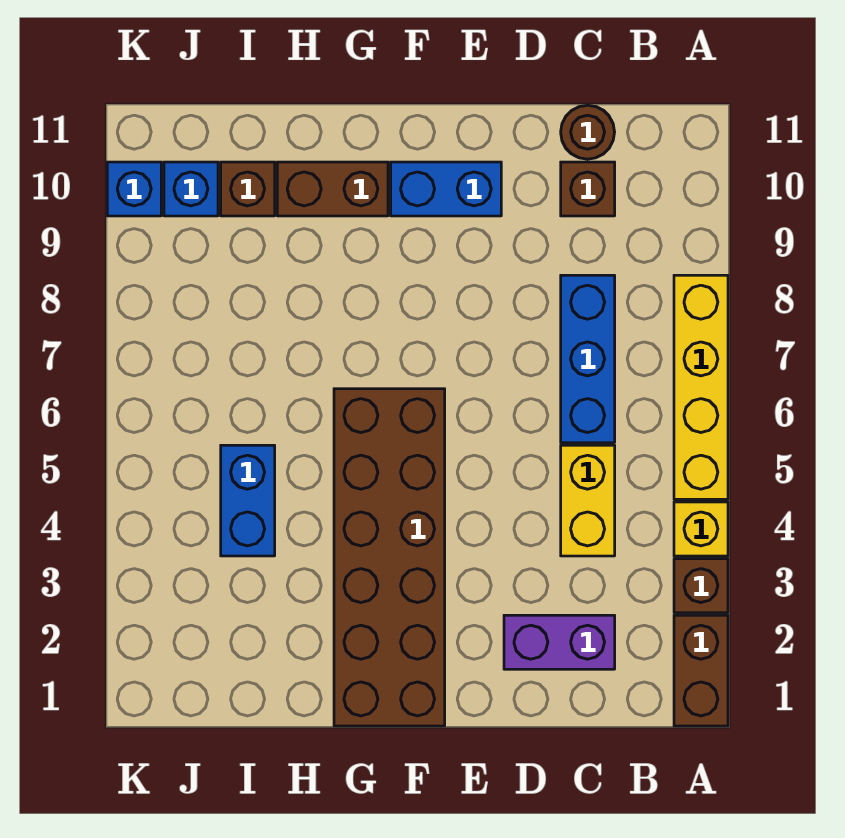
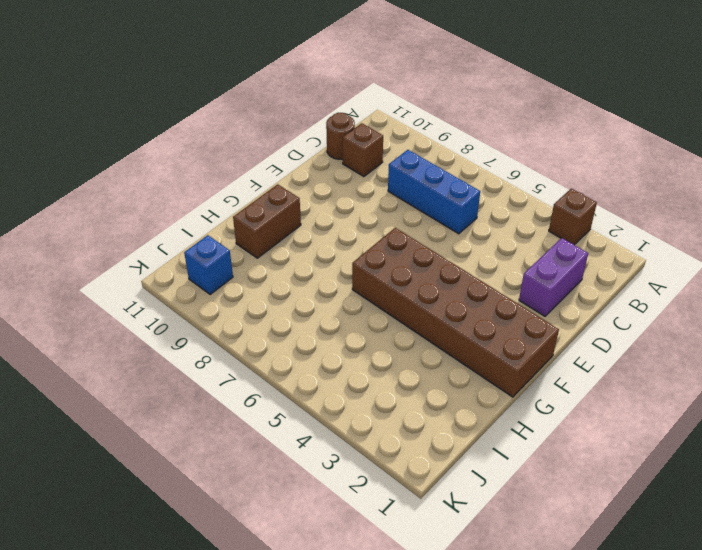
none -> brown brick A1:A2 level 1
none -> yellow brick A4 level 1
none -> yellow brick A5:A8 level 1

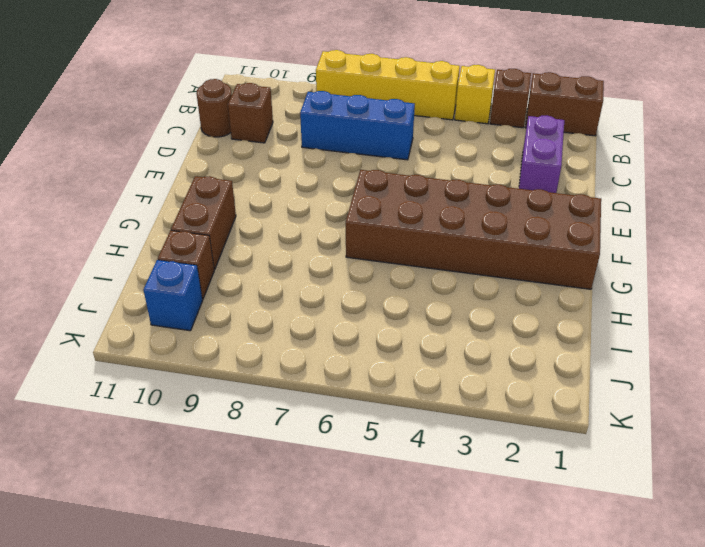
none -> yellow brick C4:C5 level 1
none -> blue brick E10:F10 level 1
none -> blue brick I4:I5 level 1

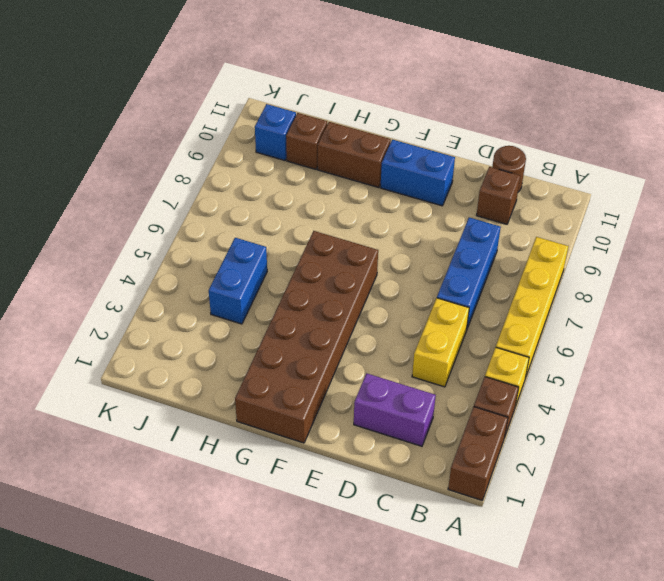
none -> blue brick K10 level 1

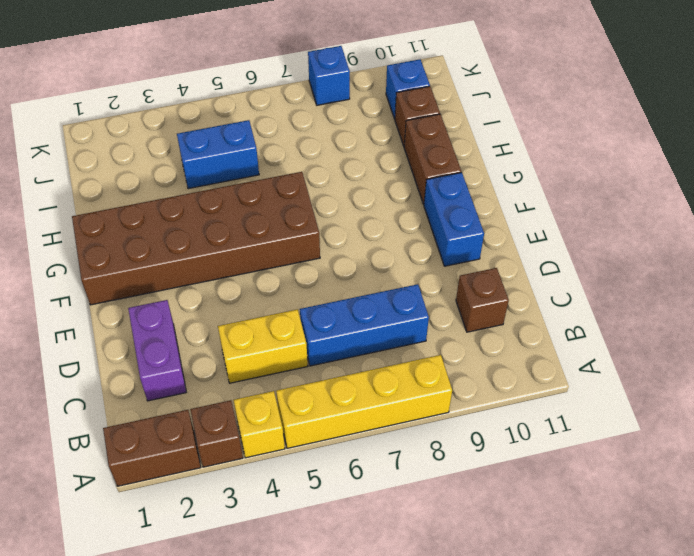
blue brick K8 level 1 -> blue brick K10 level 1
none -> brown round brick C11 level 1

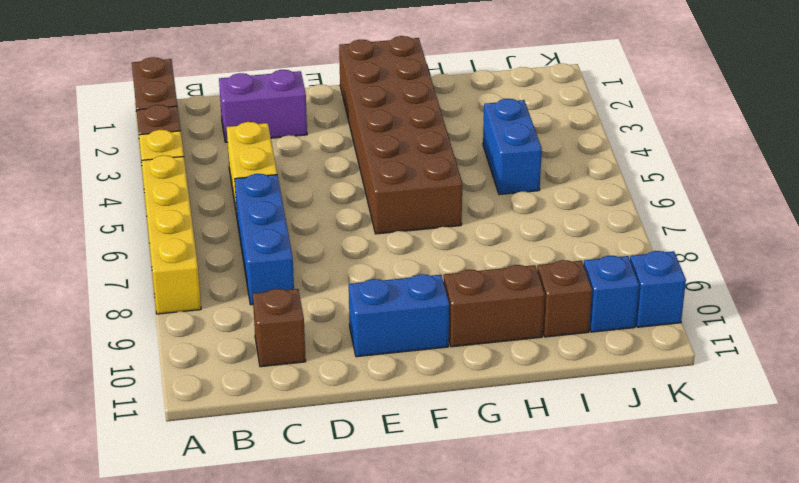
none -> brown round brick C11 level 1

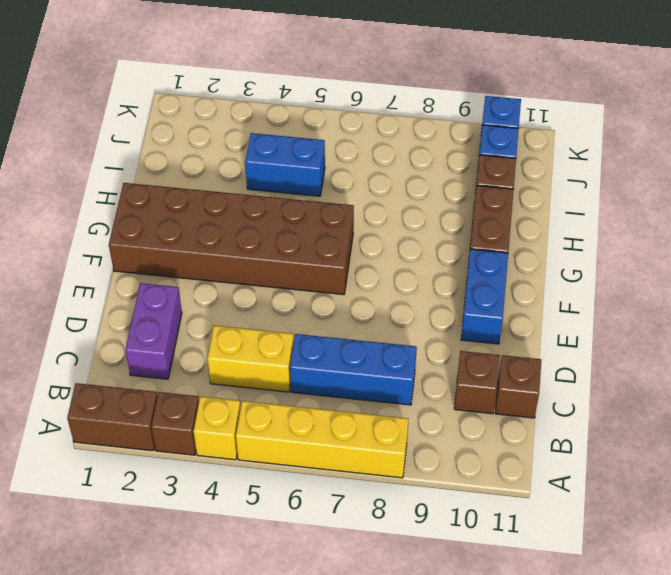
brown brick C11 level 1 -> brown round brick C11 level 1

